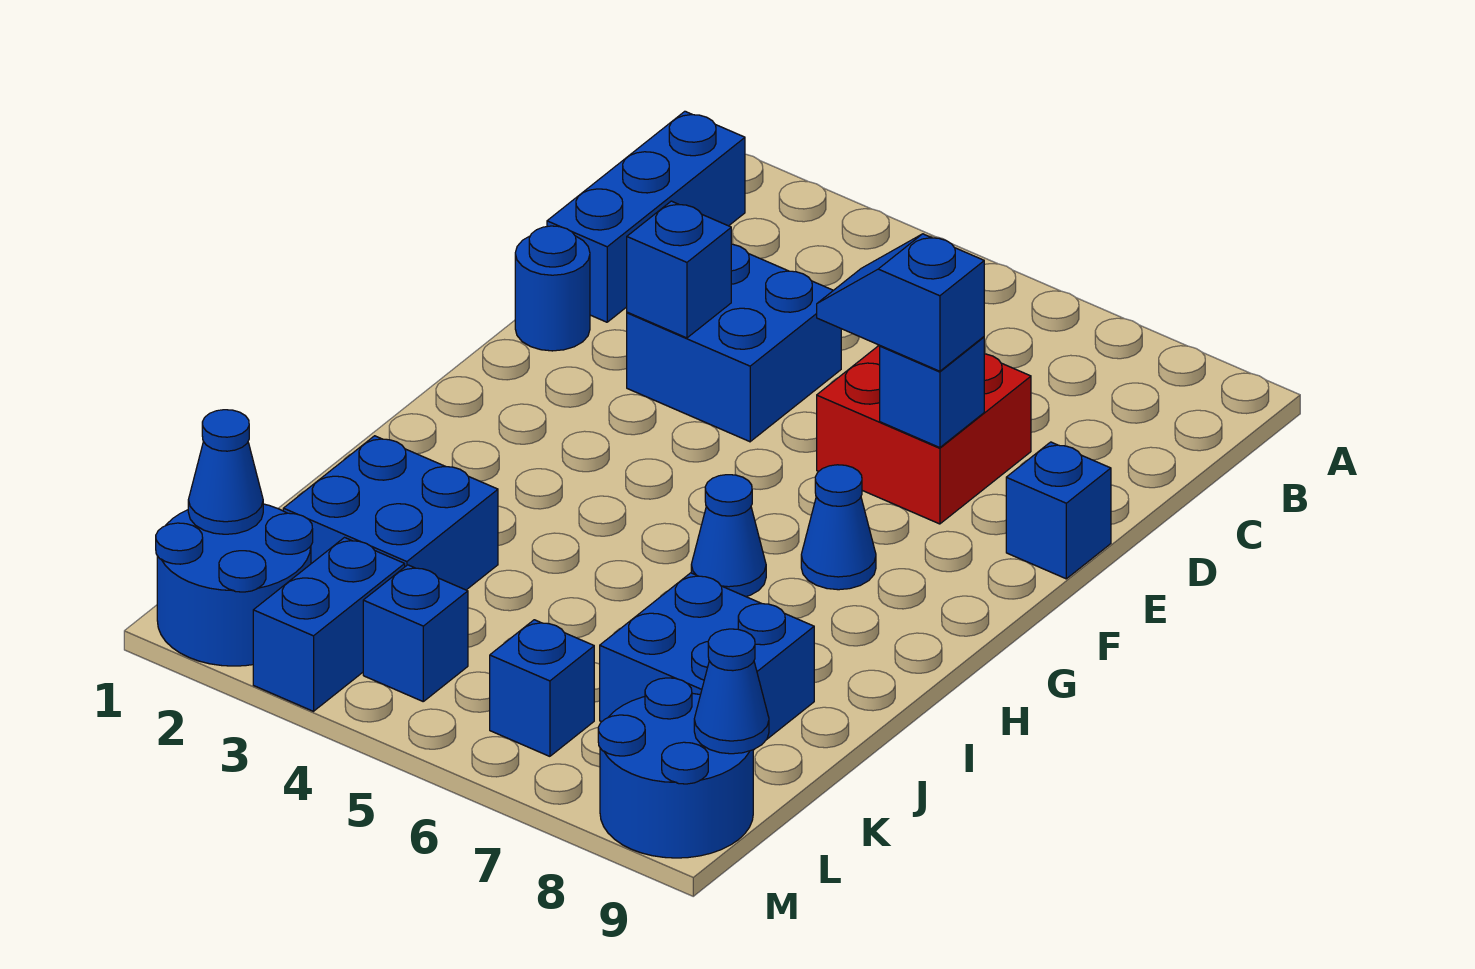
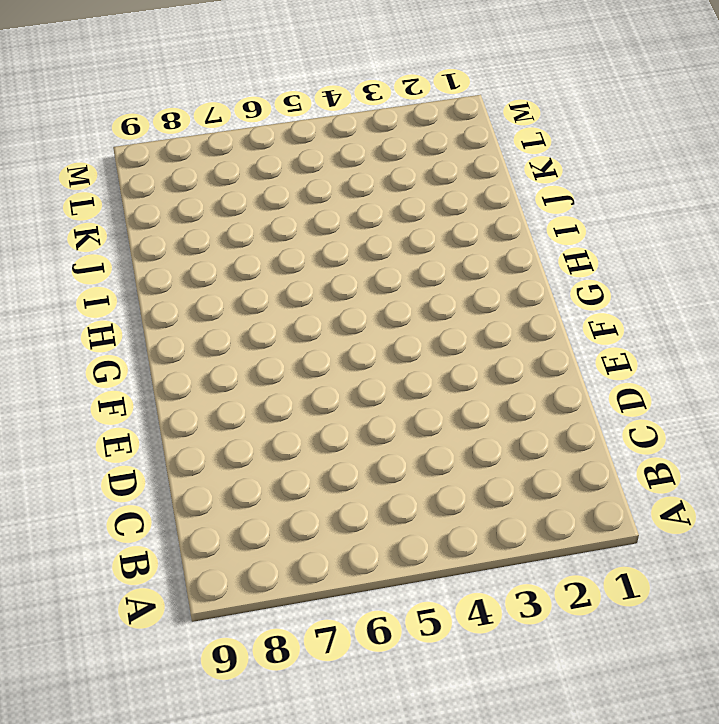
none -> blue brick B1:D1 level 1
none -> blue brick D3:E4 level 1
none -> red brick D6:E7 level 1

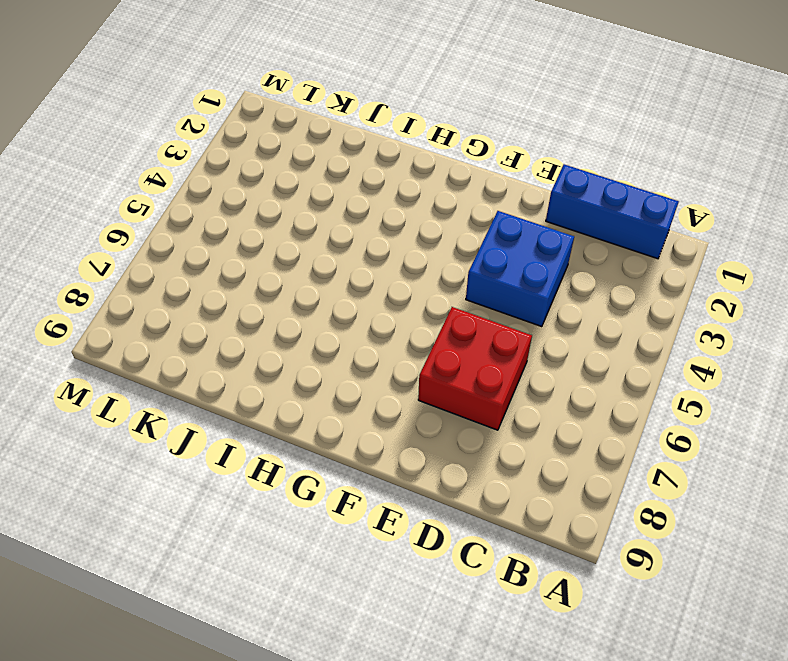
none -> blue round brick E1 level 1
none -> blue brick E9 level 1
none -> blue cone G7 level 1

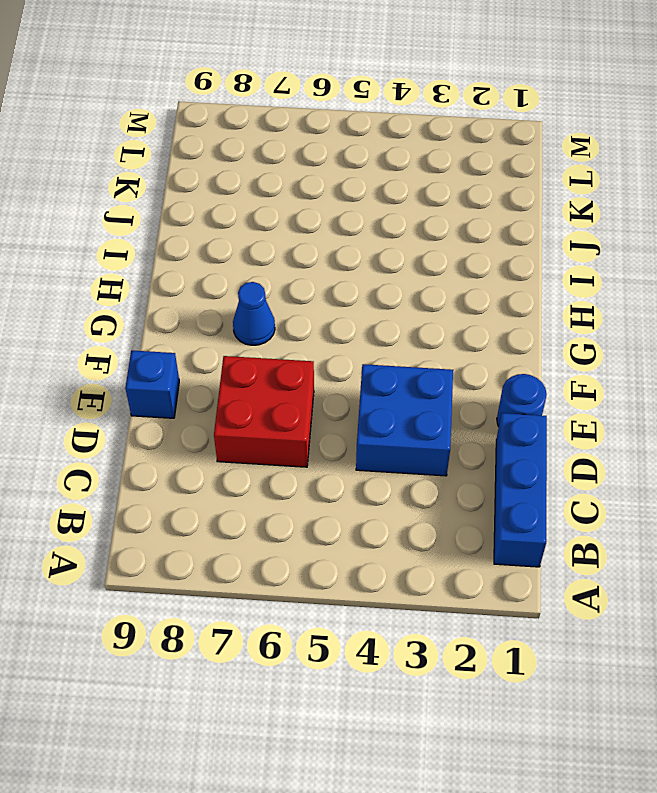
none -> blue cone H6 level 1
none -> blue brick J2:K3 level 1
none -> blue brick J7:K8 level 1

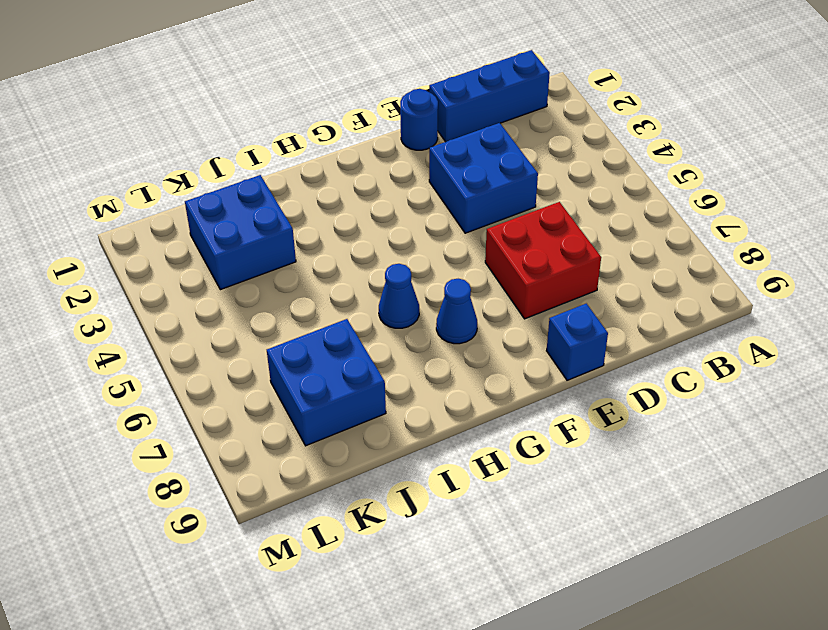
none -> blue round brick L1:M2 level 1
none -> blue brick L3:M3 level 1
none -> blue brick L4 level 1

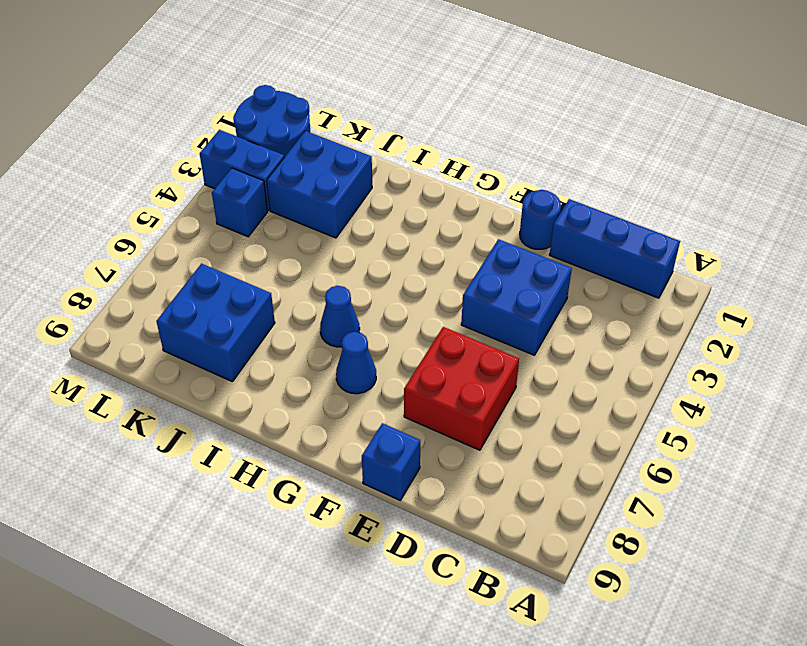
none -> blue brick L6 level 1
none -> blue round brick L8:M9 level 1
none -> blue brick E3 level 2

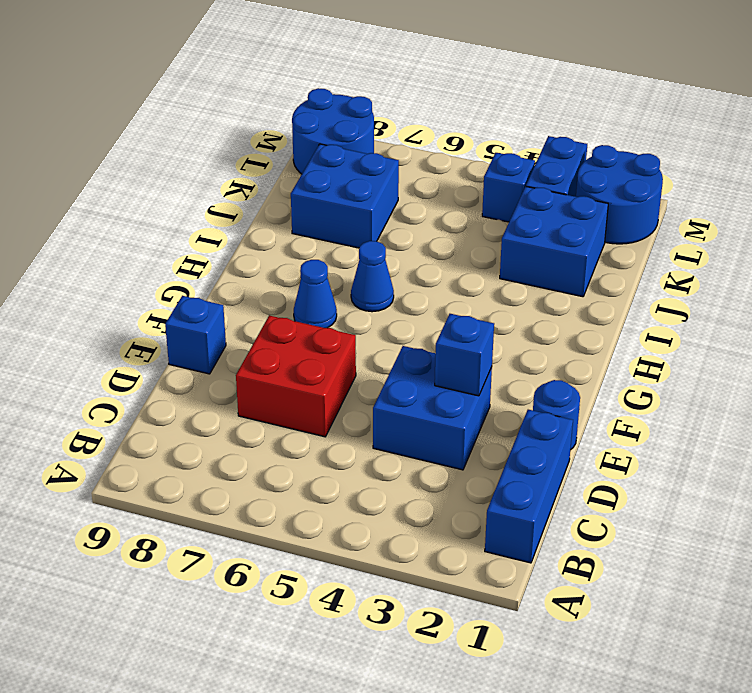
none -> blue brick L6 level 1
none -> blue brick E7 level 2
none -> blue cone L1 level 2

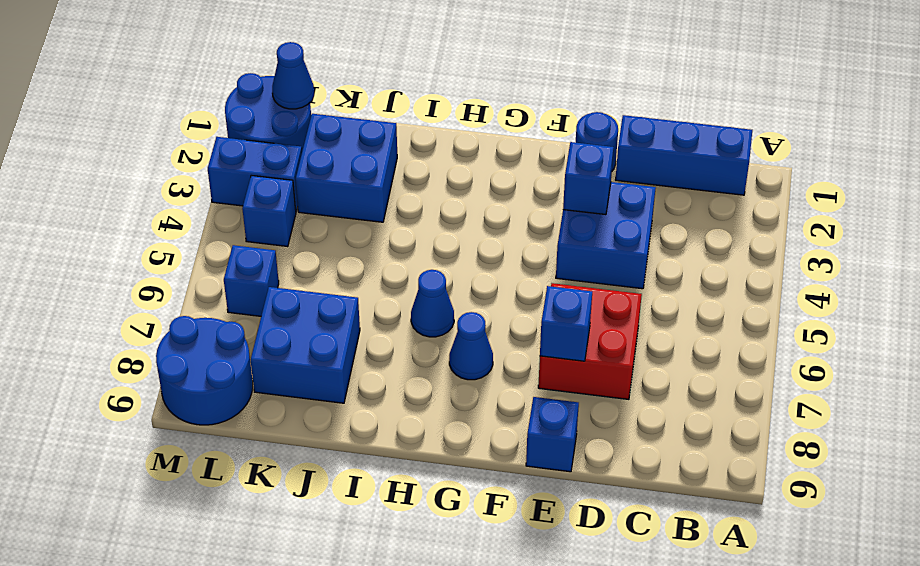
none -> blue cone L9 level 2
none -> blue slope E6:E7 level 3 top 7

